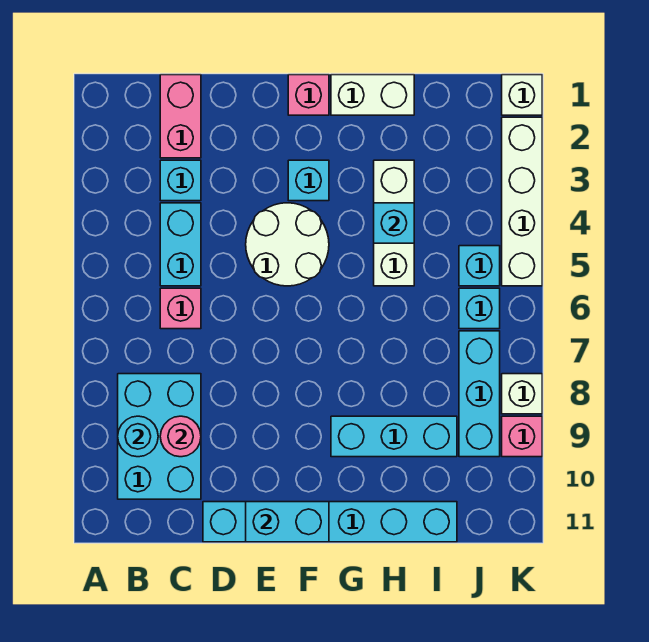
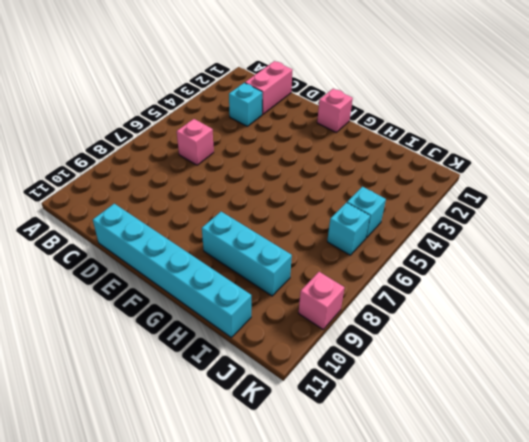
none -> cyan brick B8:C10 level 1
none -> cyan brick C4:C5 level 1
none -> white round brick E4:F5 level 1

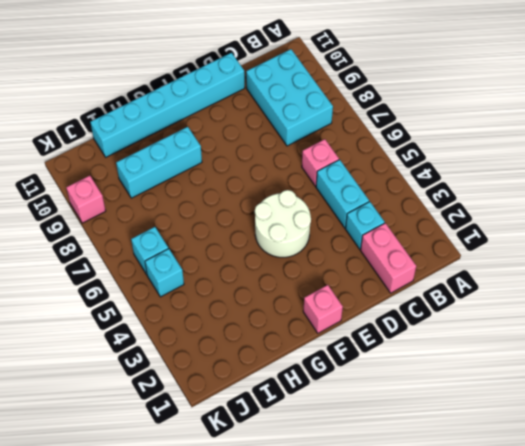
none -> cyan brick F3 level 1
none -> white brick G1:H1 level 1
none -> white brick H3:H5 level 1

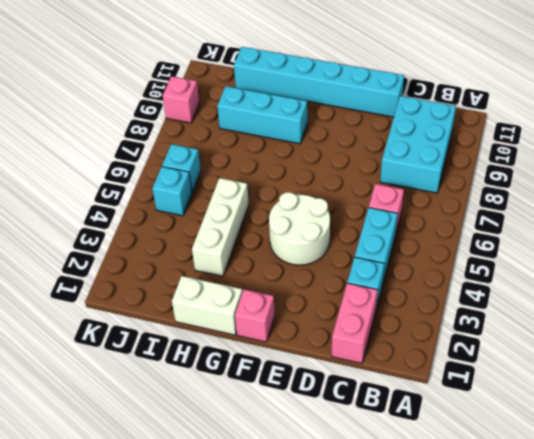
none -> cyan brick F3 level 1
none -> cyan brick J7:J9 level 1
none -> white brick K1 level 1

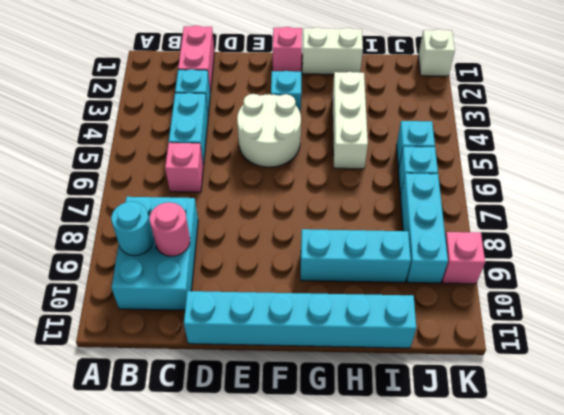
none -> white brick K2:K5 level 1
none -> white brick K8 level 1
none -> cyan brick E11:F11 level 2

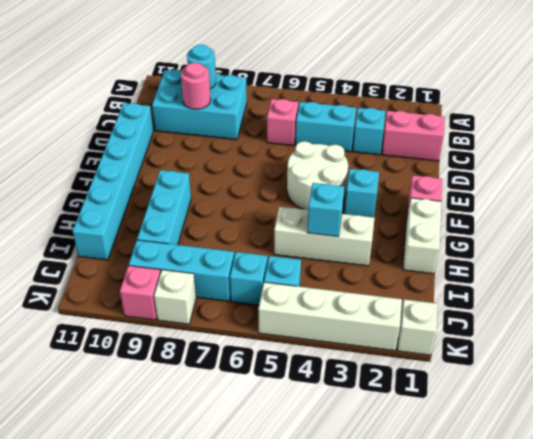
none -> cyan brick E11:F11 level 2

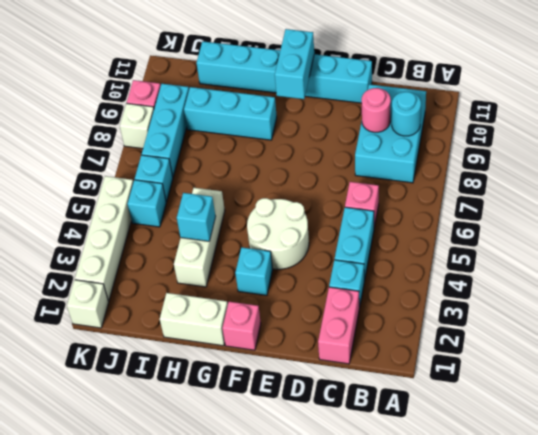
cyan brick F10:F11 level 2 -> cyan brick E11:F11 level 2

